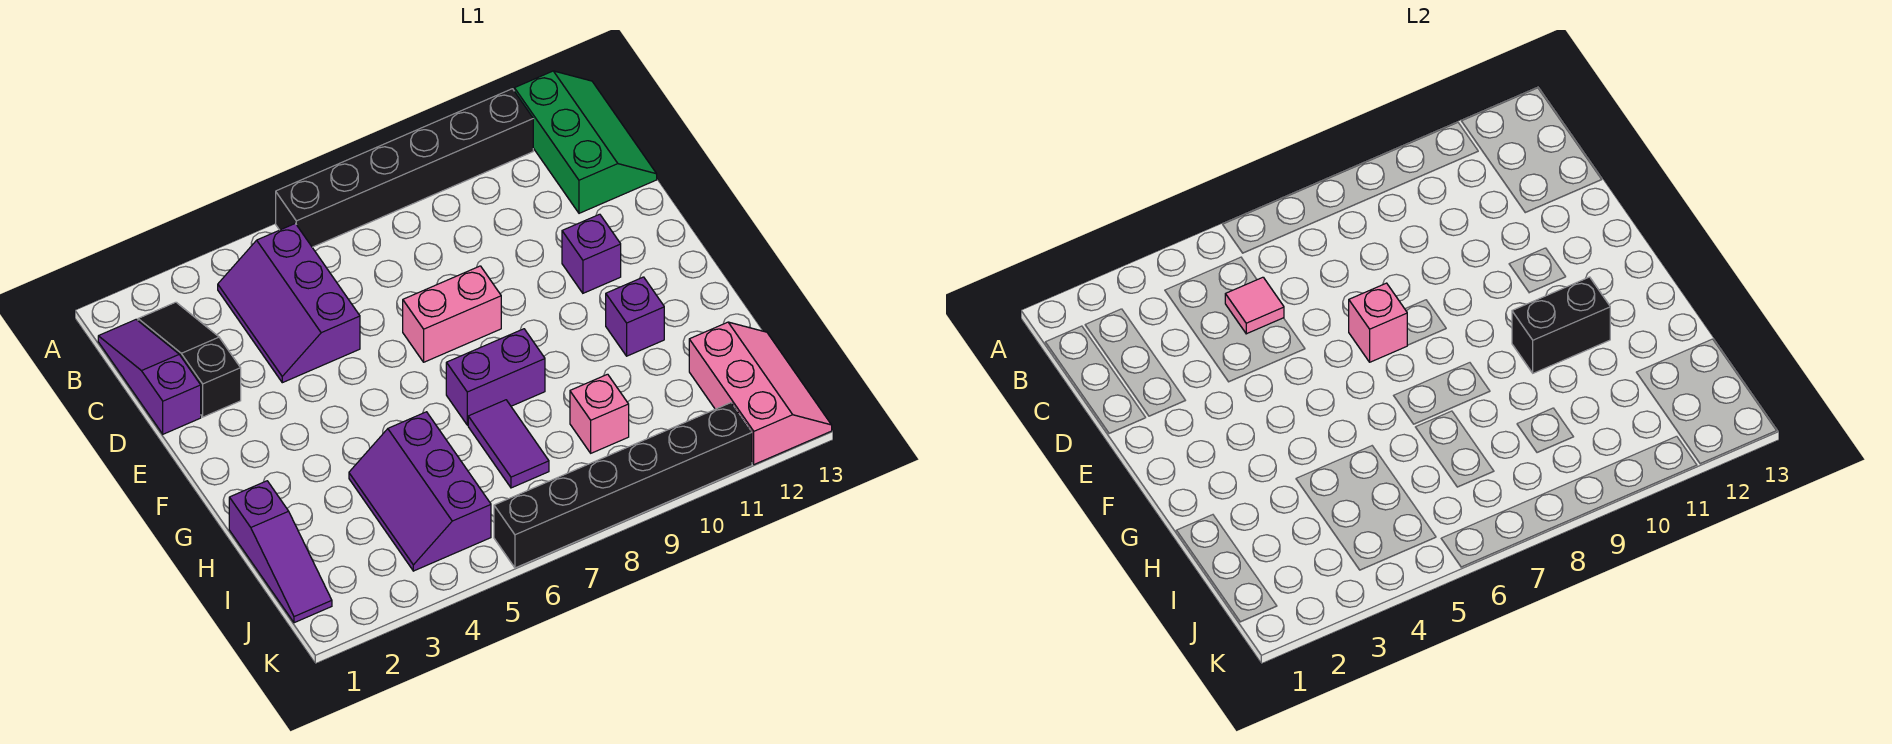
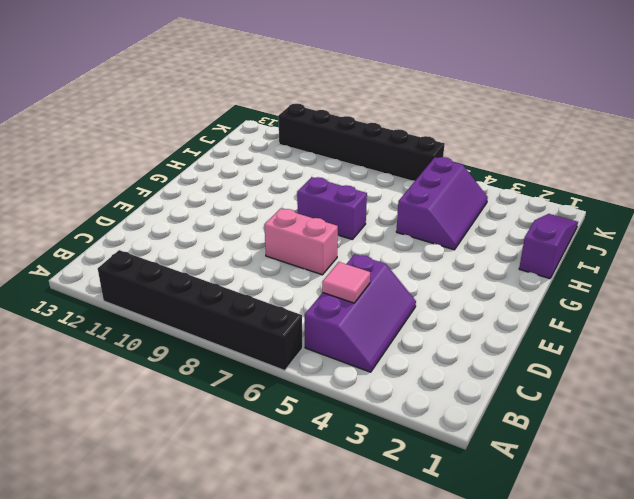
none -> green slope A12:C13 level 1 top 12
none -> purple slope B1:D1 level 1 top D
none -> black slope B2:D2 level 1 top D

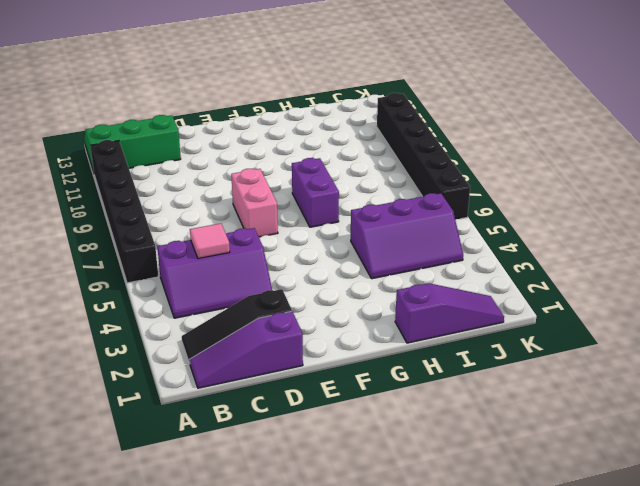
none -> purple brick E11 level 1
none -> purple brick G11 level 1
none -> purple tile H7:I7 level 1

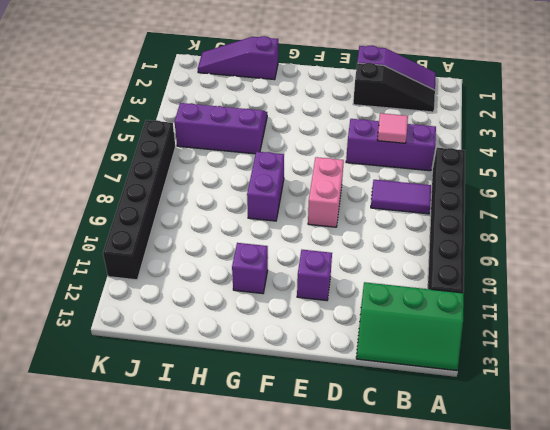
purple tile B7:C7 level 1 -> purple tile H7:I7 level 1
none -> pink brick I9 level 1
none -> pink slope I12:K13 level 1 top 12
none -> pink brick E7 level 2

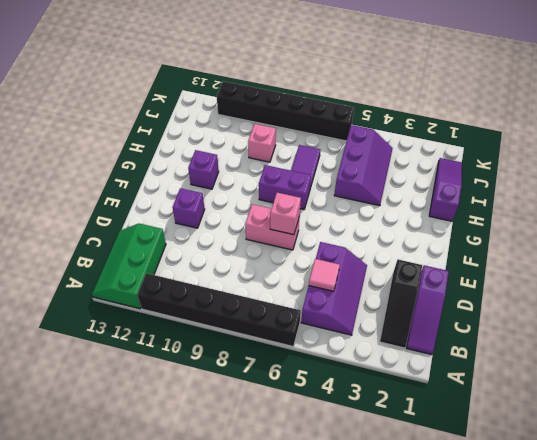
none -> pink slope I12:K13 level 1 top 12
none -> black brick G10:G11 level 2

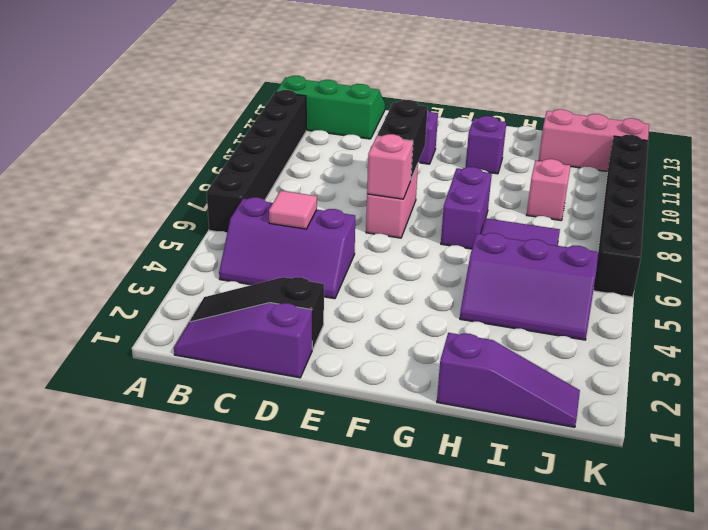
black brick E8:E9 level 2 -> black brick G10:G11 level 2

